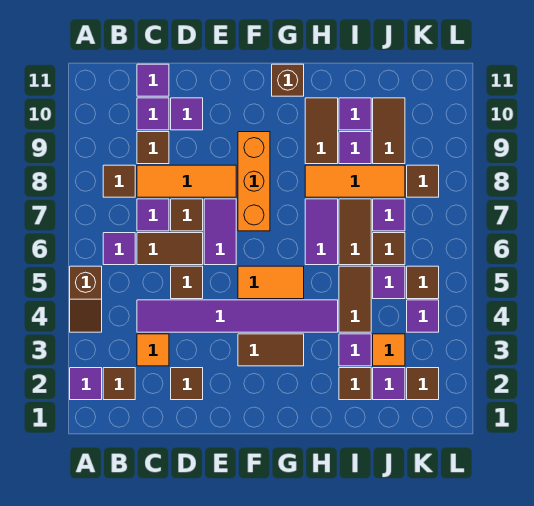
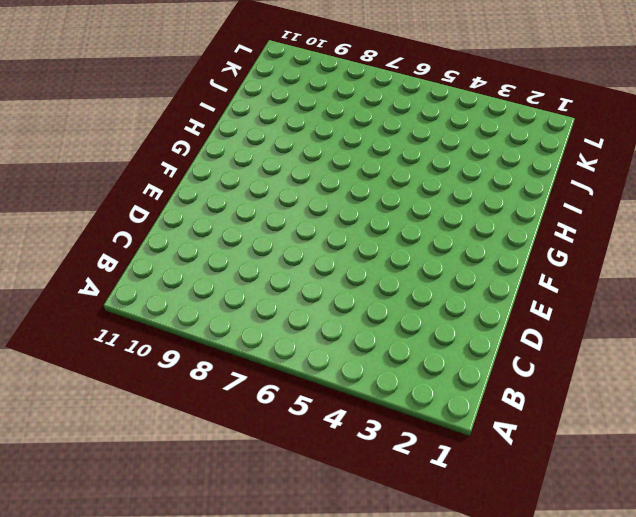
none -> purple tile A2 level 1
none -> brown slope A4:A5 level 1 top 5
none -> brown tile B2 level 1
none -> purple tile B6 level 1

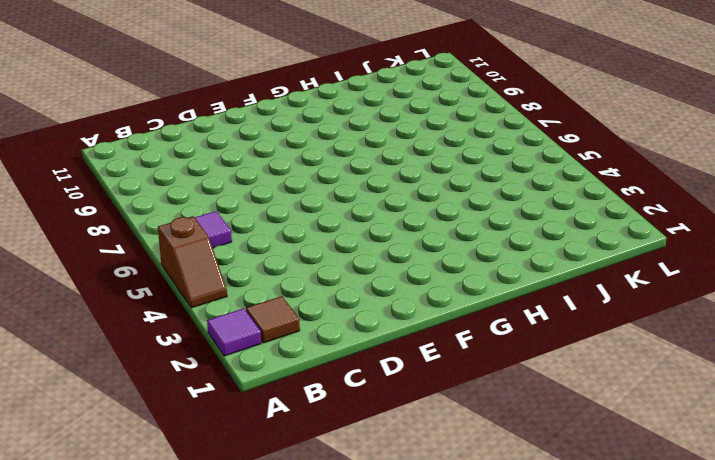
none -> brown tile B8 level 1
none -> orange tile C3 level 1
none -> purple tile C4:H4 level 1
none -> brown tile C6:D6 level 1

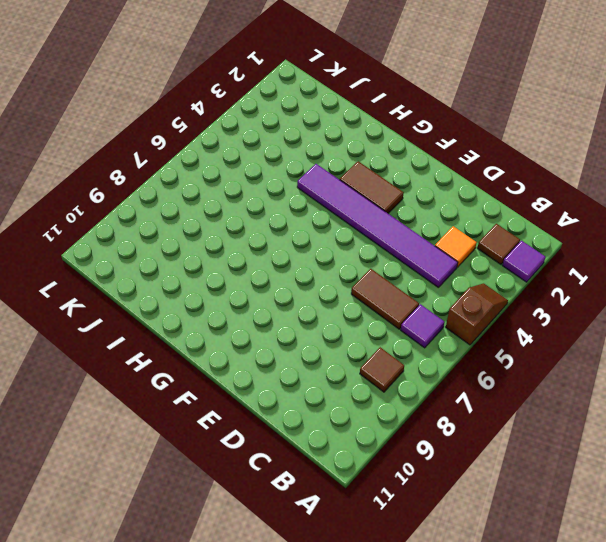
none -> purple tile C7 level 1
none -> orange tile C8:E8 level 1
none -> brown tile C9 level 1
none -> purple tile C10 level 1

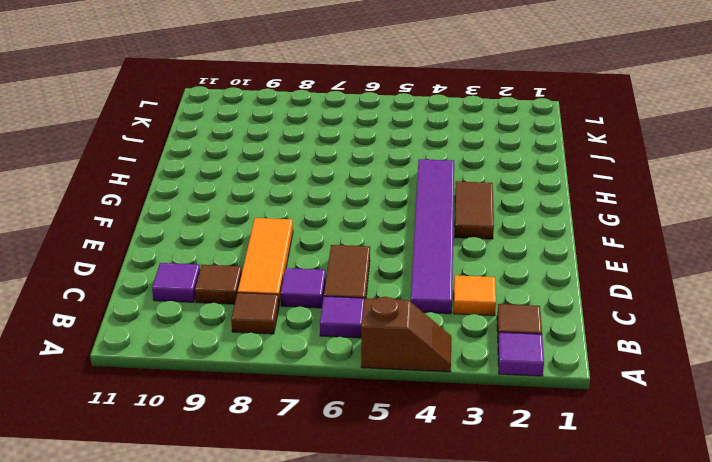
none -> purple tile C11 level 1
none -> brown tile D2 level 1
none -> brown tile D5 level 1
none -> brown tile D7 level 1

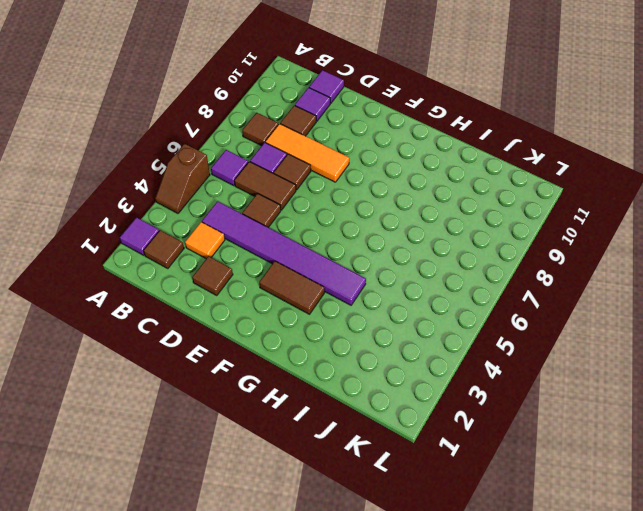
none -> purple tile D10 level 1
none -> purple tile E6:E7 level 1
none -> orange tile F5:G5 level 1
none -> orange brick F7:F9 level 1

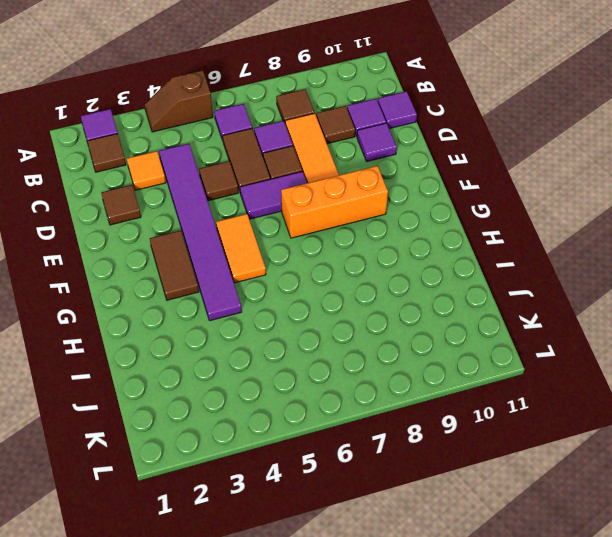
none -> brown brick G11 level 1
none -> purple tile H6:H7 level 1
none -> orange tile H8:J8 level 1
none -> brown tile H9:H10 level 1

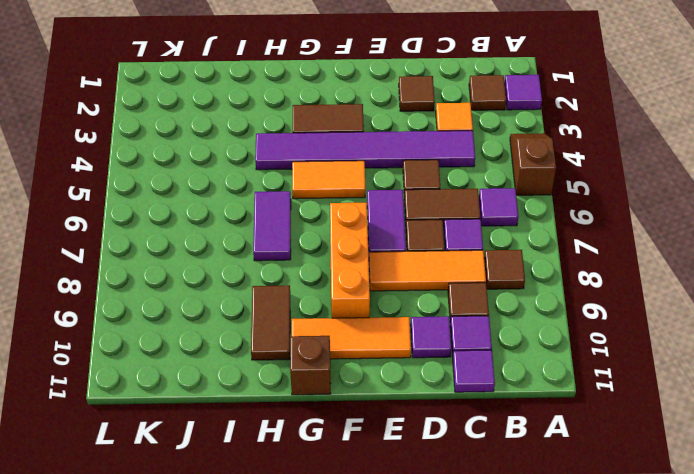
orange tile E10:G10 level 1 -> orange tile H8:J8 level 1
none -> brown tile I2 level 1
none -> purple tile I3 level 1
none -> brown tile I4:I5 level 1
none -> brown tile I6:I7 level 1

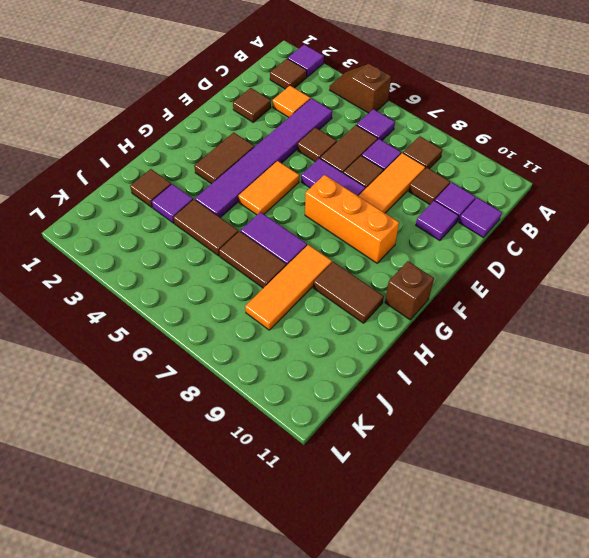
none -> purple tile I9 level 1
none -> purple tile I10 level 1
none -> purple tile J2 level 1
none -> orange tile J3 level 1

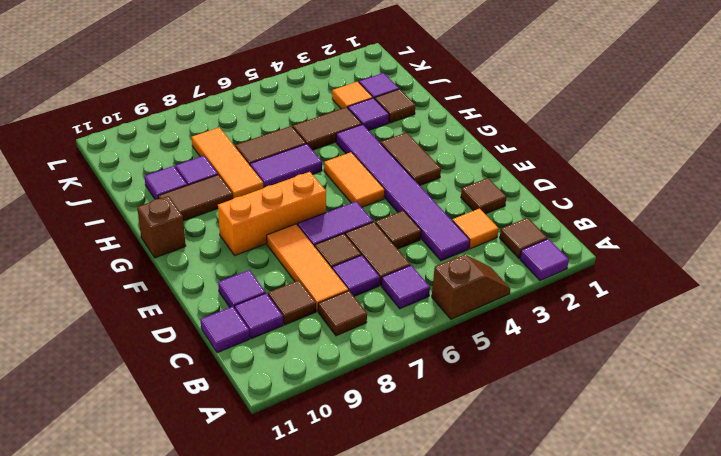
none -> purple tile J5 level 1
none -> brown tile J6 level 1
none -> purple tile J7 level 1
none -> brown tile J9:J10 level 1

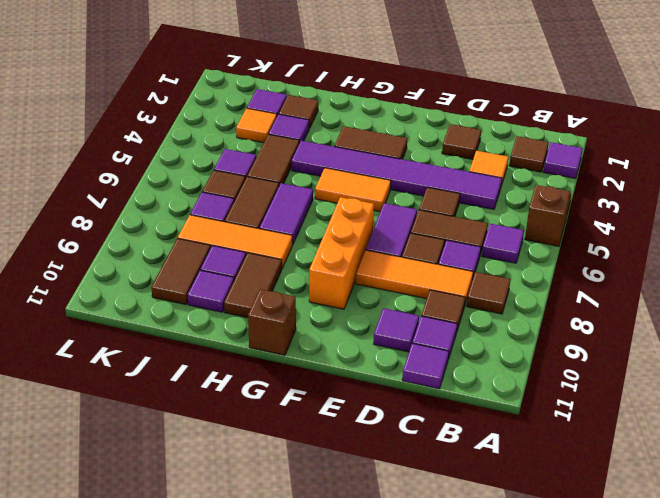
none -> brown tile K2 level 1
none -> purple tile K4 level 1
none -> brown tile K5 level 1
none -> brown tile K8 level 1

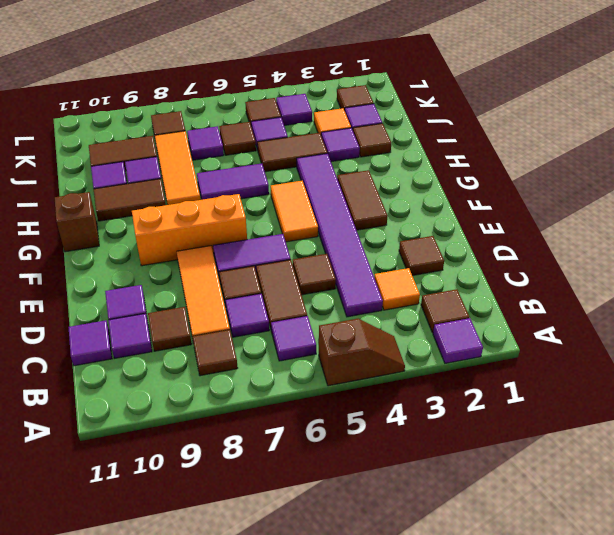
none -> brown tile I6:I7 level 1

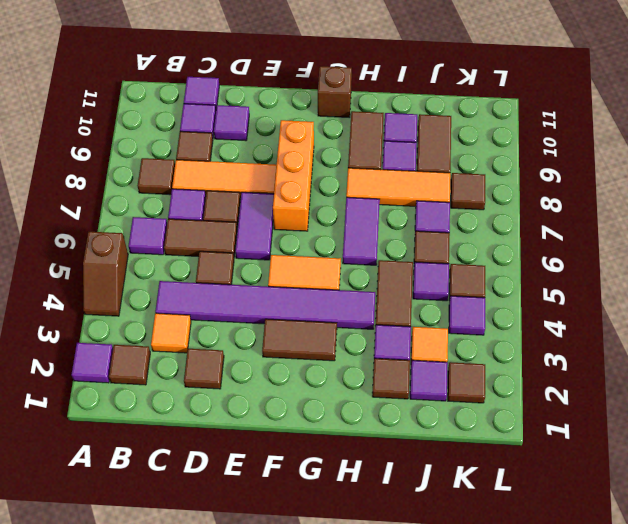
none -> brown tile I6:I7 level 1

